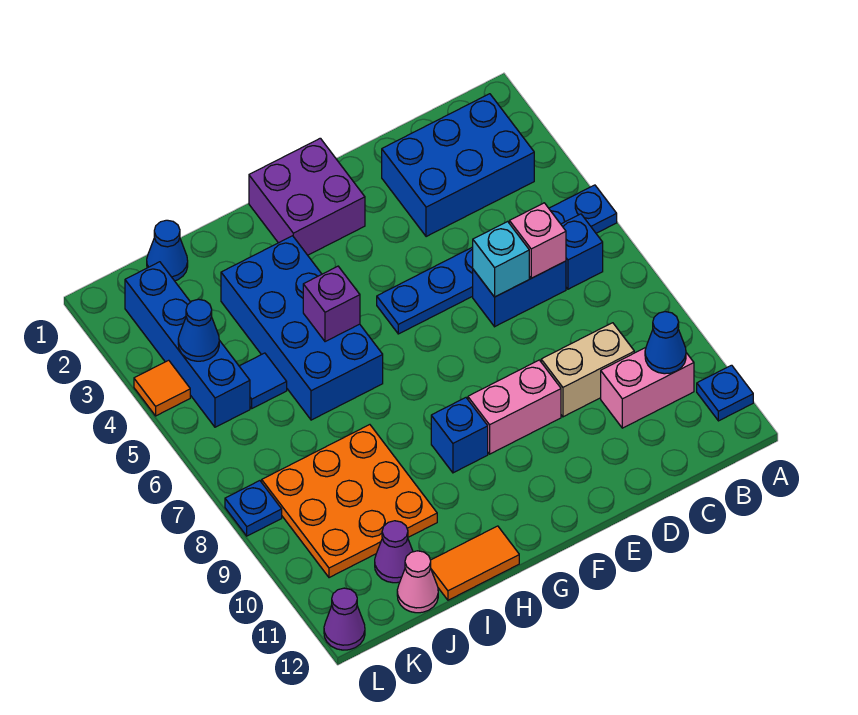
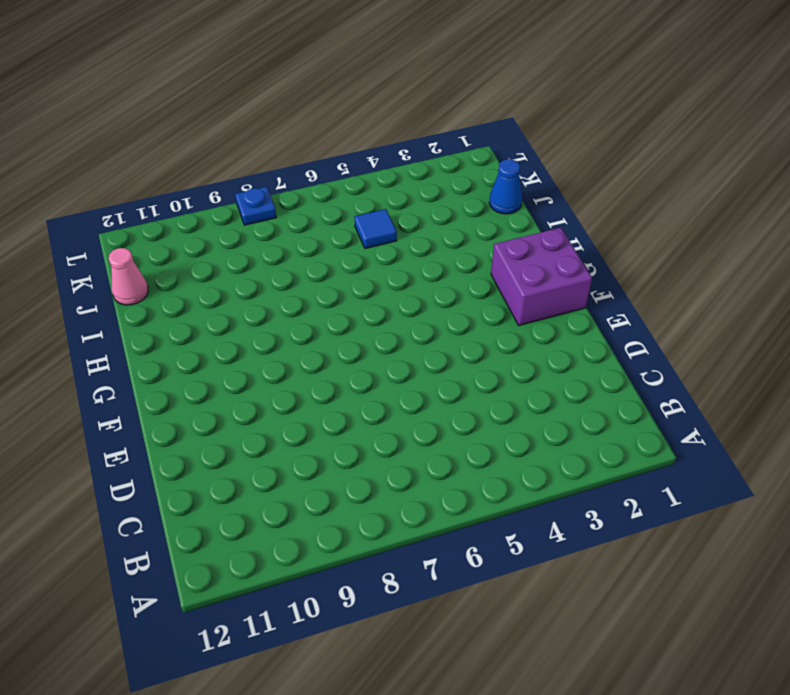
none -> blue plate A5:F5 level 1
none -> blue plate A11 level 1
none -> blue brick B2:D3 level 1

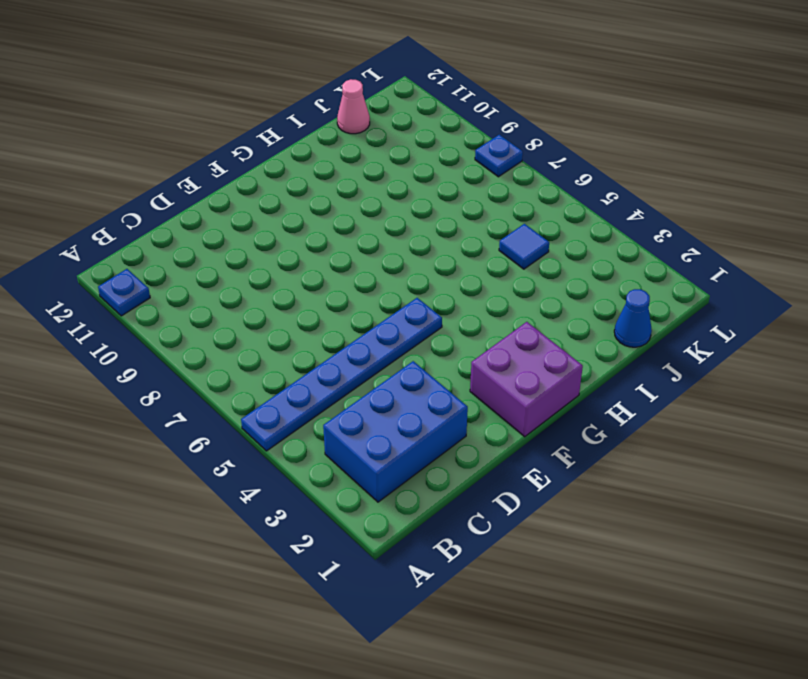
none -> blue brick B6 level 1
none -> pink brick B10:C10 level 1
none -> blue brick C6:D6 level 1

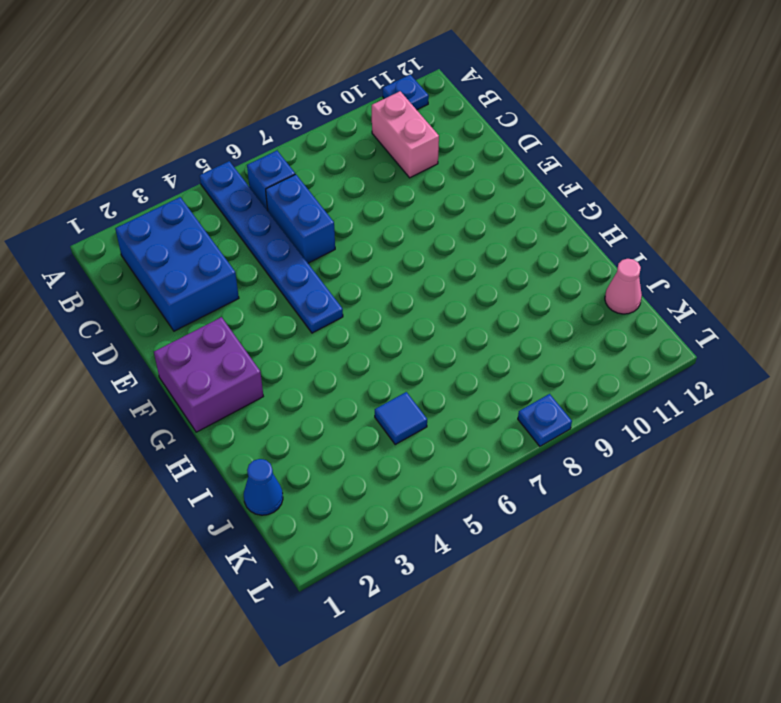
none -> tan brick C9:D9 level 1
none -> pink brick E9:F9 level 1
none -> blue brick G9 level 1

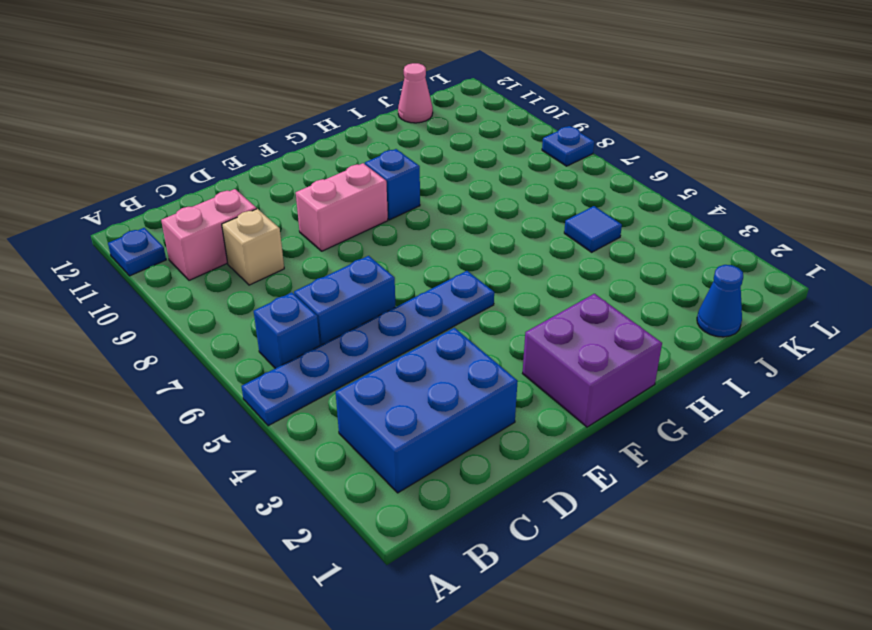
tan brick C9 level 1 -> tan brick C9:D9 level 1
none -> blue brick H3:I6 level 1
none -> orange tile H12:I12 level 1
none -> orange plate I8:K10 level 1

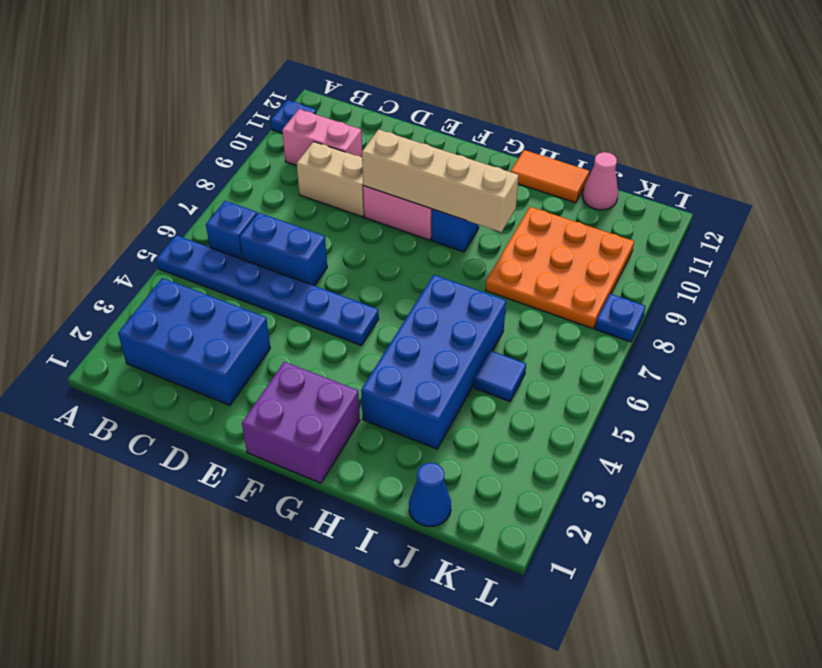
tan brick E9:H9 level 2 -> none
none -> purple cone J11 level 1
none -> blue brick K2:K5 level 1
none -> orange tile L4 level 1

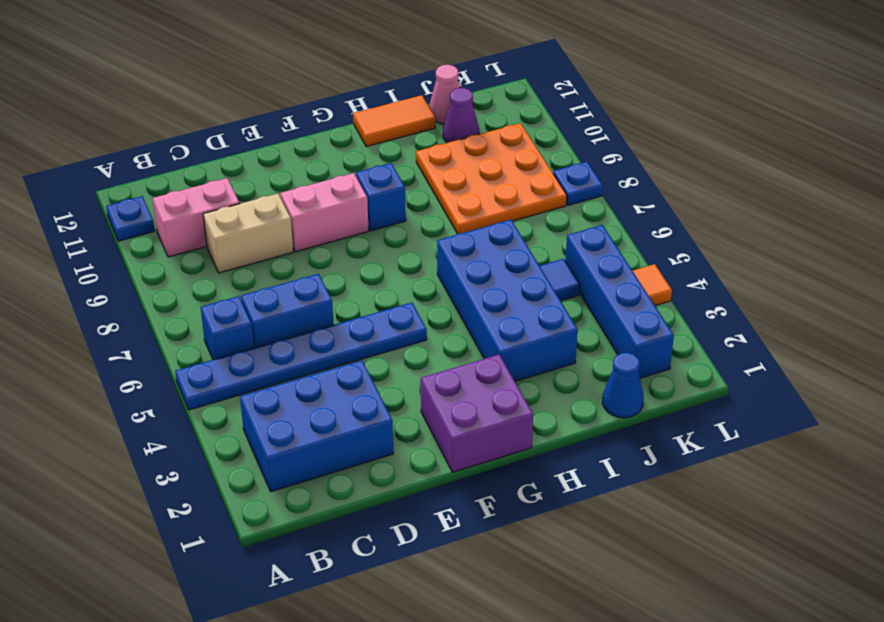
none -> purple cone L12 level 1
none -> blue cone B10 level 2
none -> pink brick C6 level 2

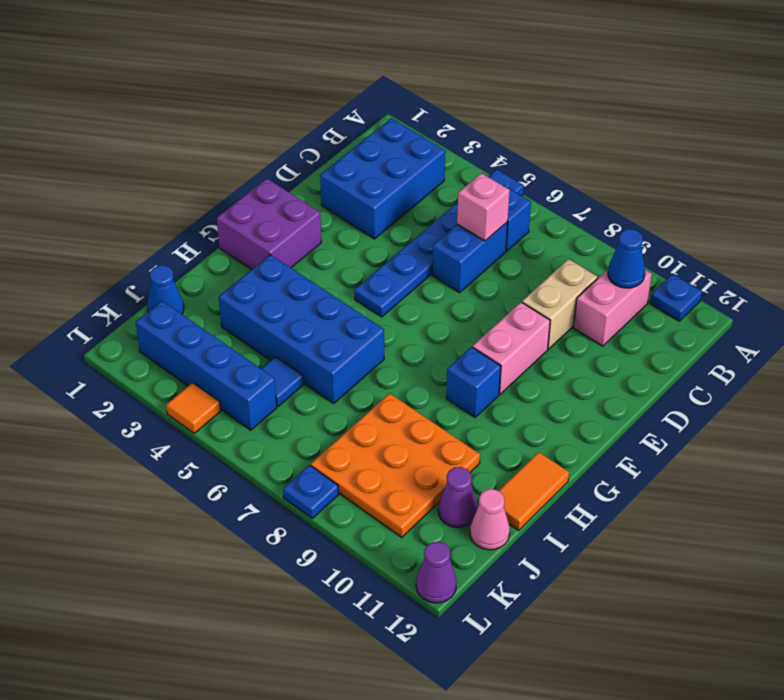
none -> cyan brick D6 level 2
none -> purple brick H5 level 2
none -> blue cone K4 level 2

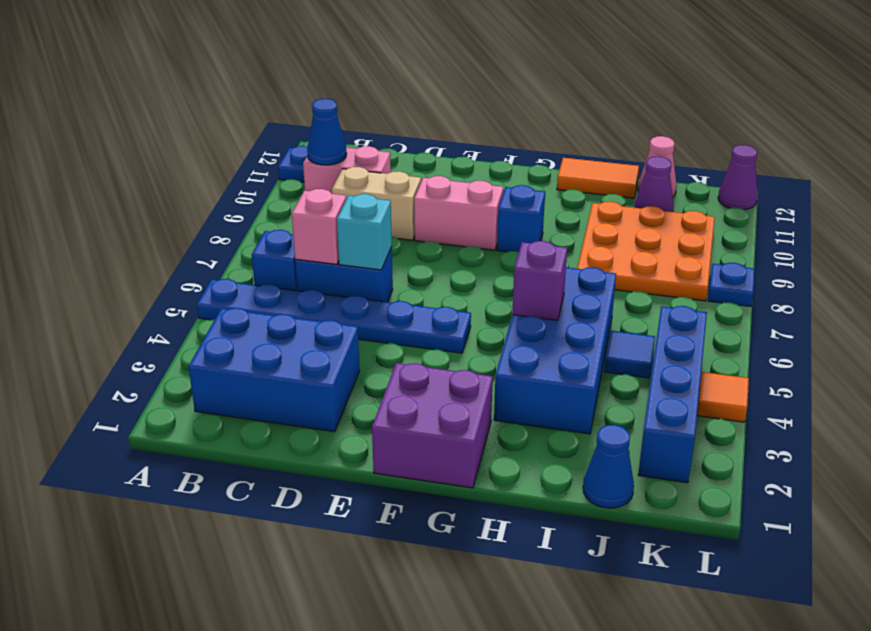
none -> blue cone K4 level 2

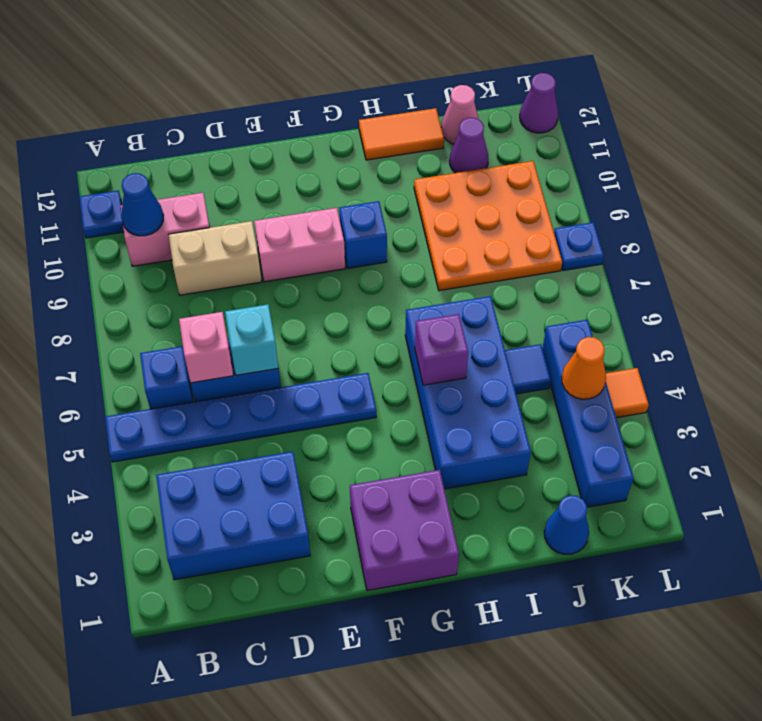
orange cone K4 level 2 -> blue cone K4 level 2

